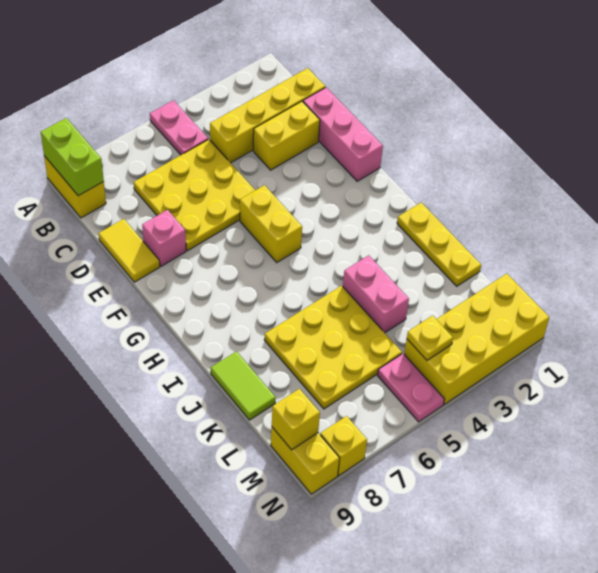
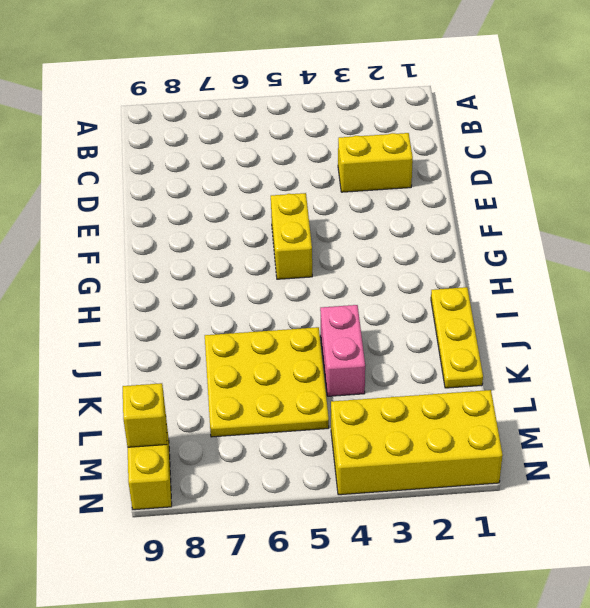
none -> pink plate A5:B5 level 1
none -> yellow brick A9:B9 level 1
none -> yellow brick C1:C4 level 1

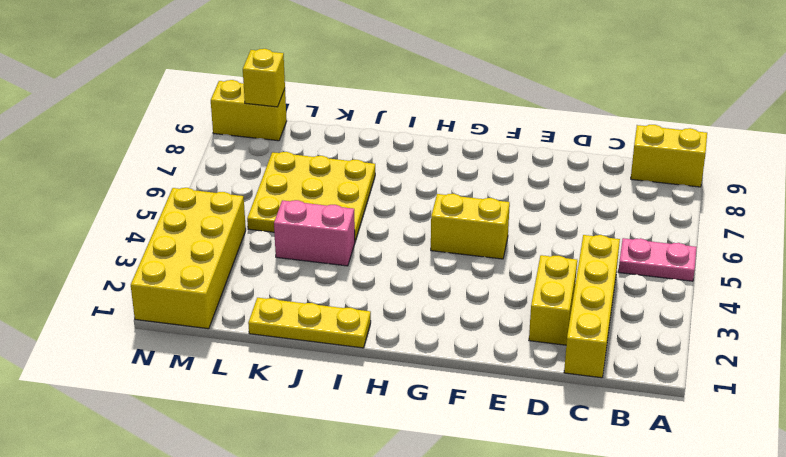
none -> yellow plate C5:E7 level 1
none -> pink brick D1:F1 level 1
none -> yellow tile D9:E9 level 1

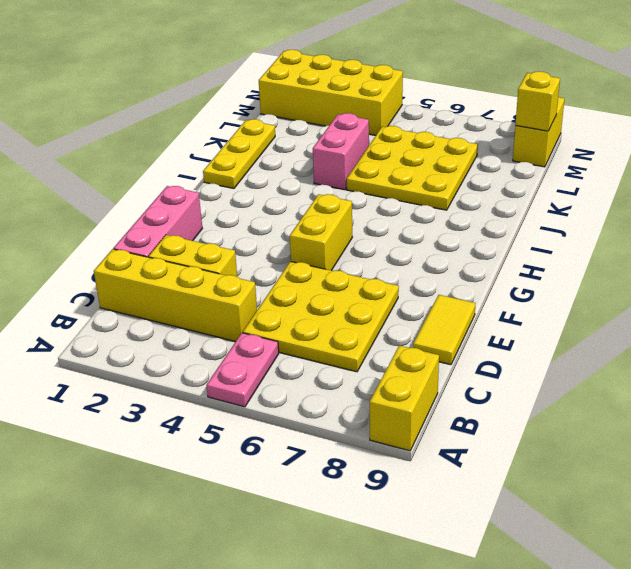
none -> pink brick E8 level 1
none -> lime tile J9:K9 level 1
none -> pink plate M5:N5 level 1

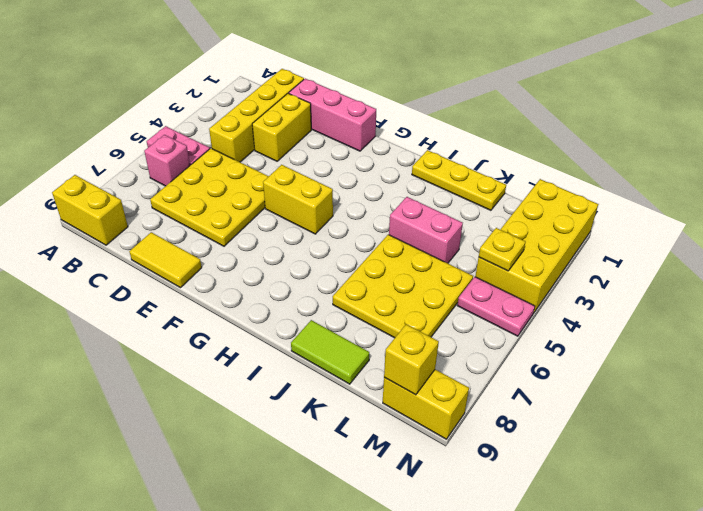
pink brick B6 level 1 -> pink brick E8 level 1
none -> yellow brick N8 level 1
none -> lime brick A9:B9 level 2

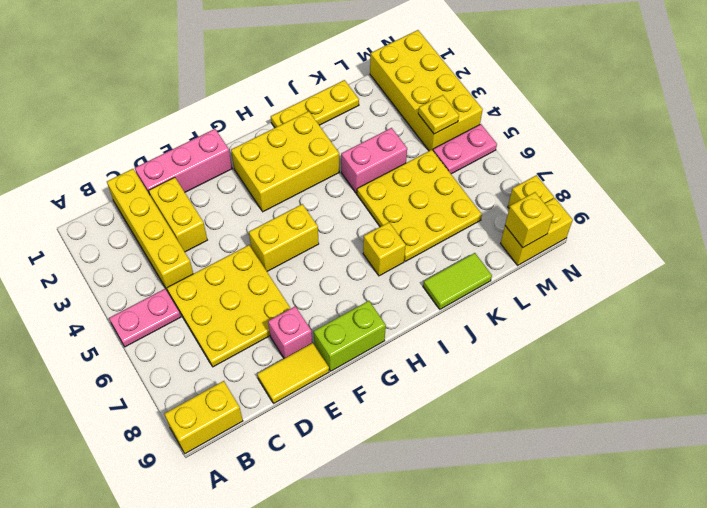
lime brick F9:G9 level 1 -> lime brick A9:B9 level 2
yellow brick G2:I3 level 1 -> none
yellow brick I7 level 1 -> none

